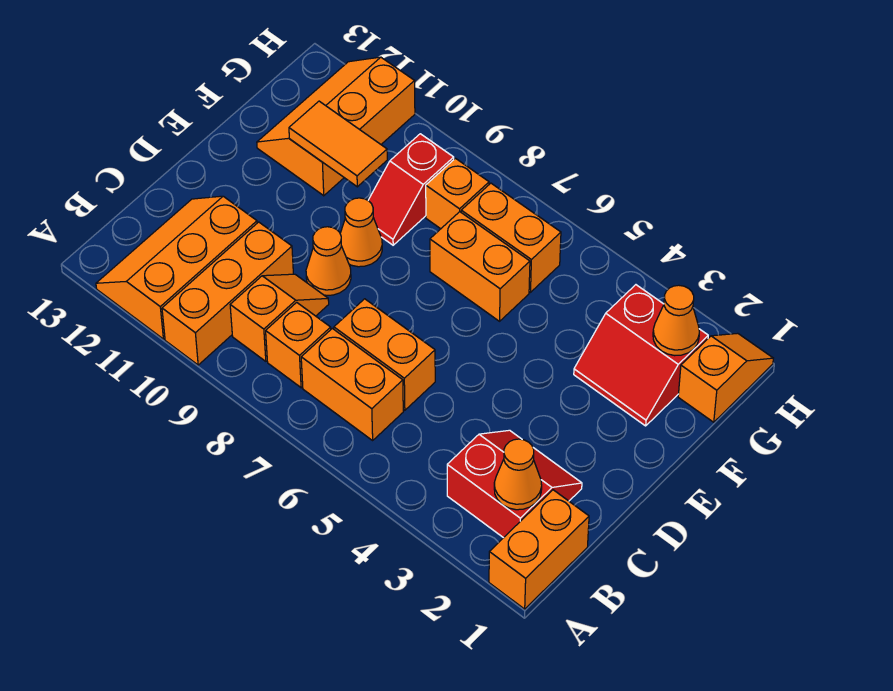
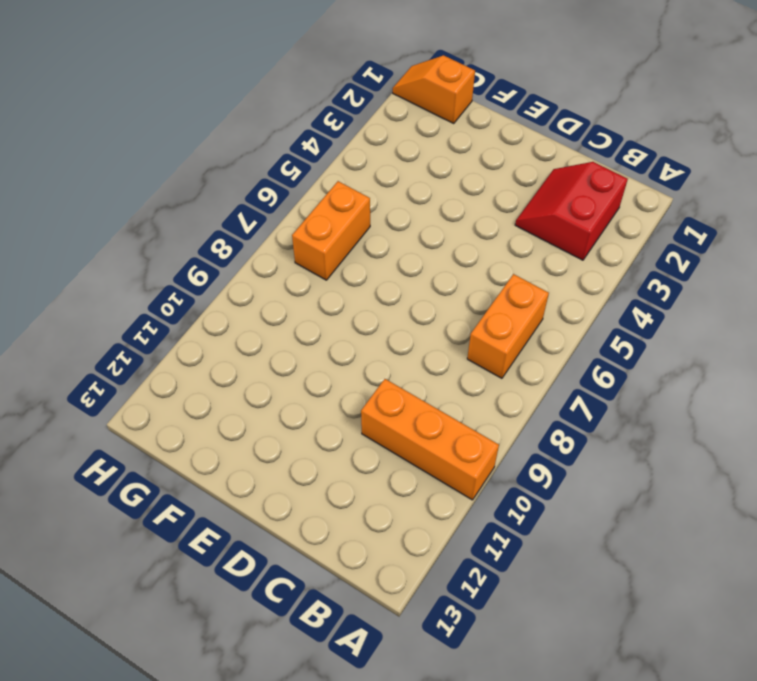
none -> orange brick A1:B1 level 1
none -> orange slope A11:C12 level 1 top 11
none -> orange brick B8 level 1

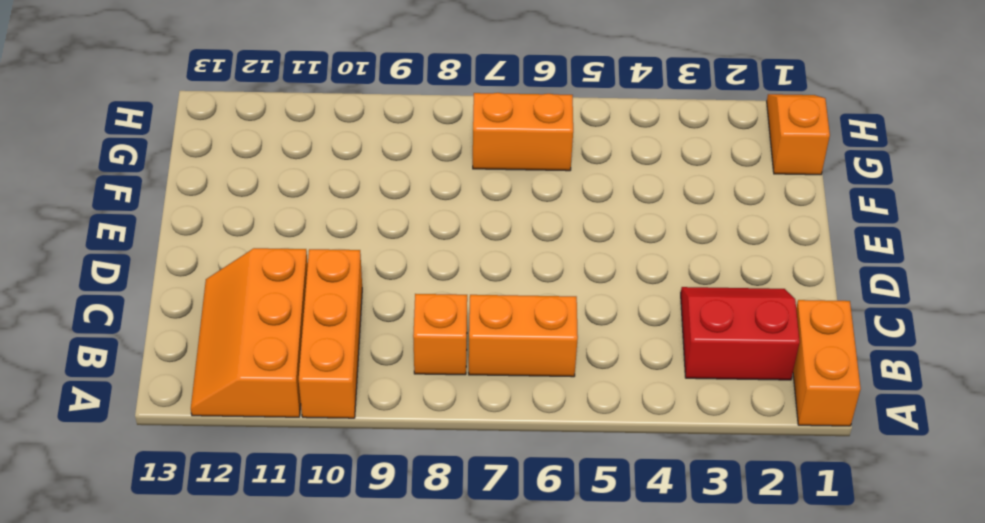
none -> orange slope B9:C9 level 1 top B
none -> orange brick C6:C7 level 1
none -> orange cone D9 level 1

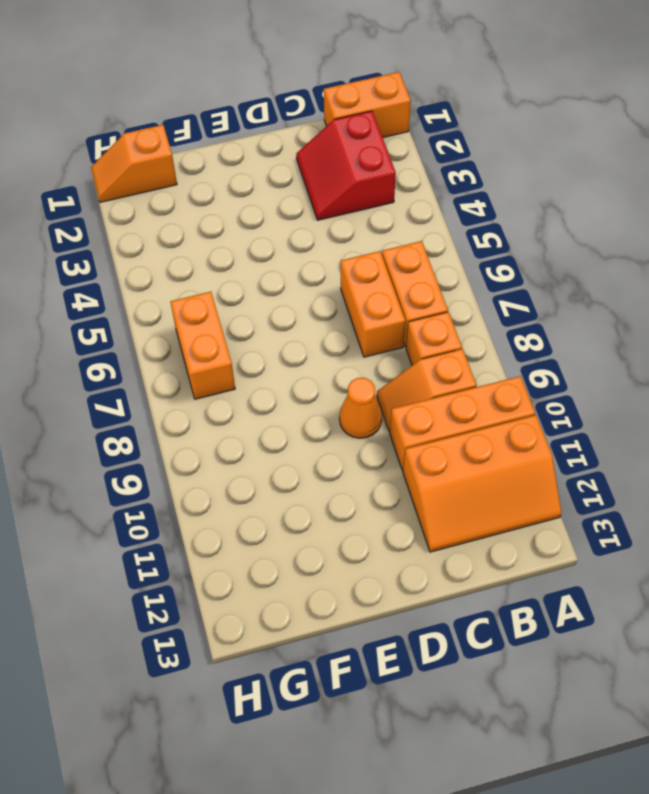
none -> orange cone E9 level 1
none -> red slope F2:G3 level 1 top G
none -> orange brick F6:F7 level 1

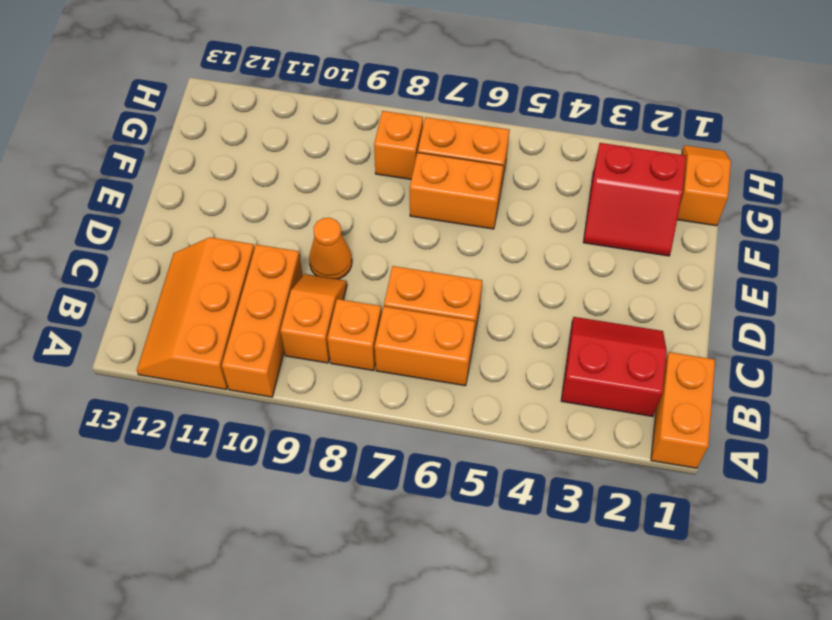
none -> orange cone E9 level 1
none -> red slope F9:G9 level 1 top G
none -> orange slope F11:H12 level 1 top 11

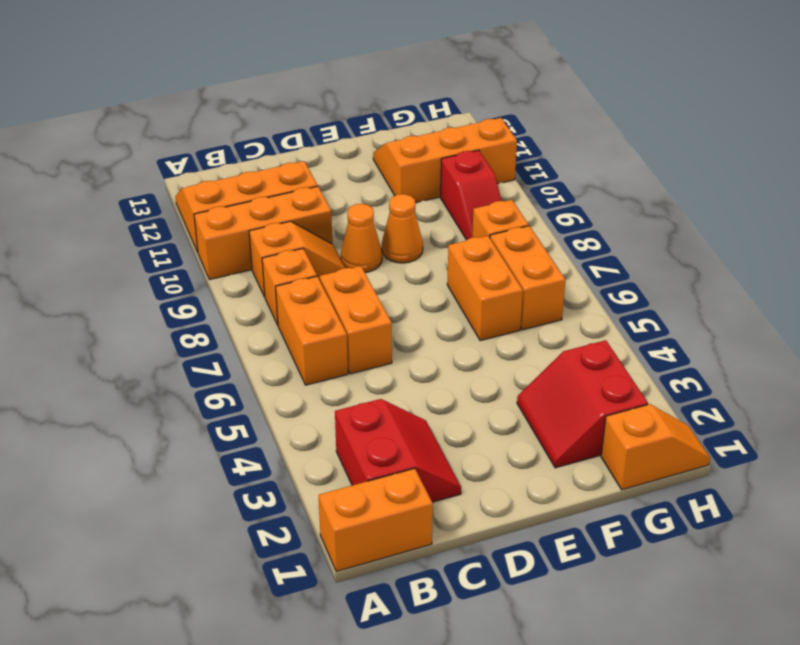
red slope G9:G10 level 1 top 10 -> red slope F9:G9 level 1 top G
none -> orange cone B2 level 2
none -> orange tile F10:F11 level 2
none -> orange cone G2 level 2

